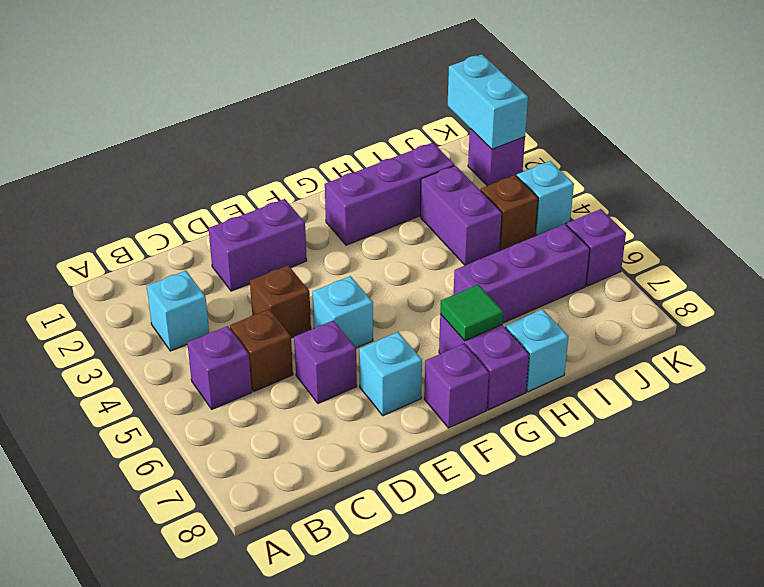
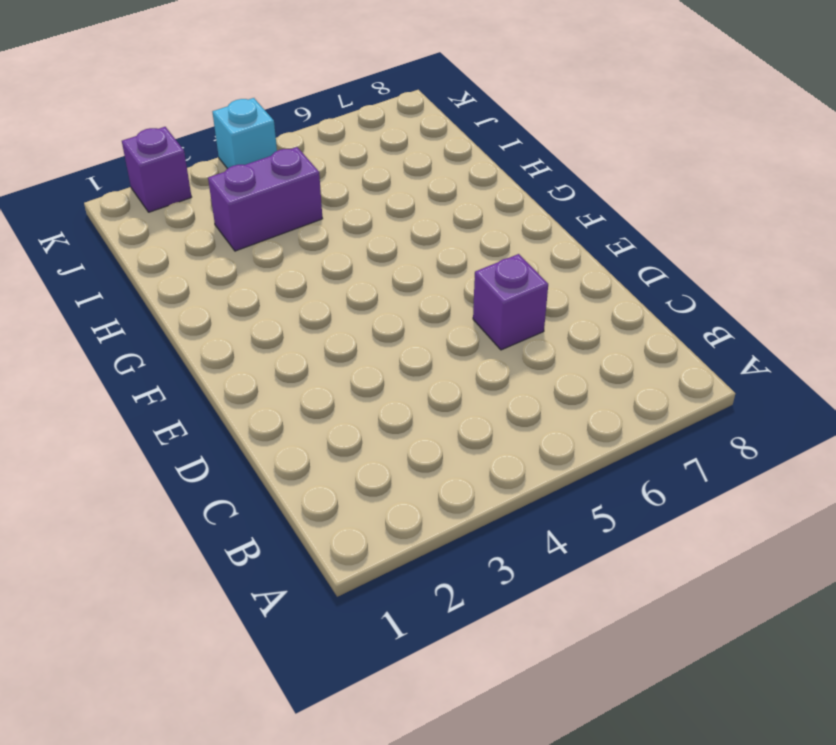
none -> cyan brick B3 level 1
none -> purple brick B5 level 1
none -> brown brick C5 level 1

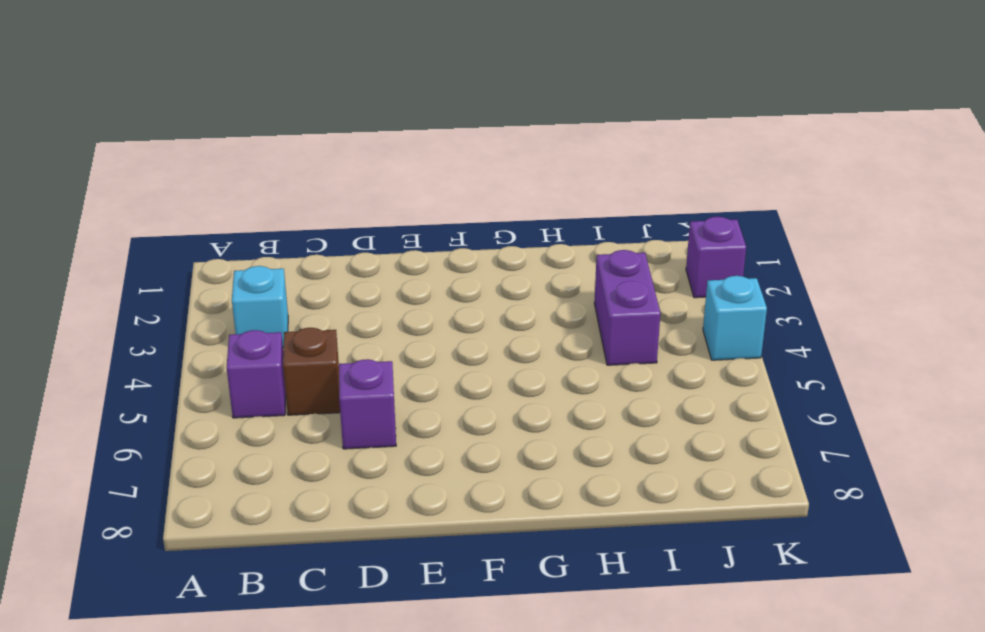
none -> purple brick D2:E2 level 1
none -> brown brick D4 level 1
none -> cyan brick E5 level 1

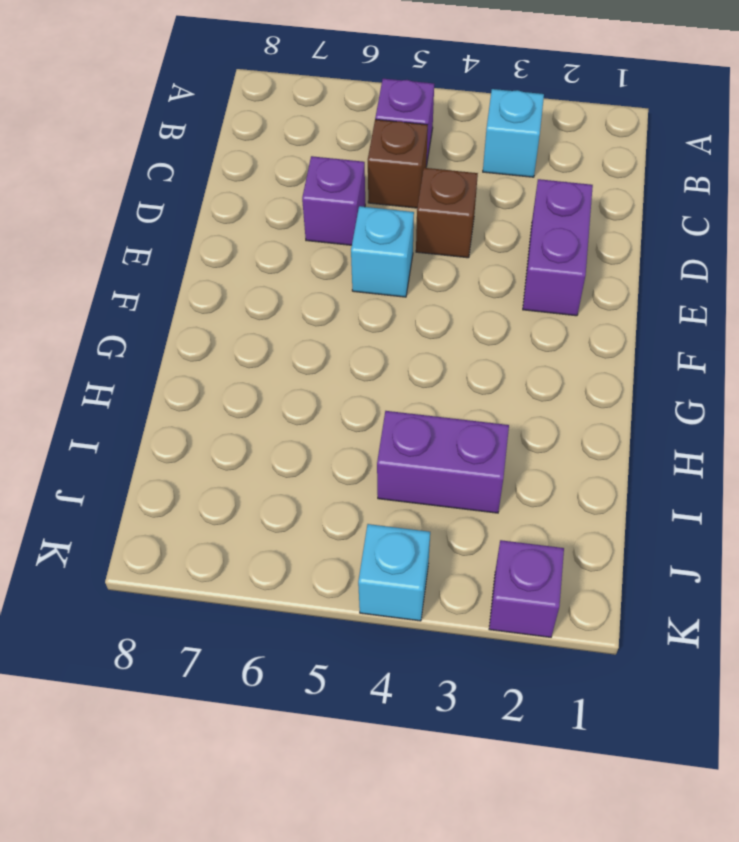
none -> cyan brick E7 level 1
none -> purple brick F8 level 1
none -> purple brick G2:I2 level 1

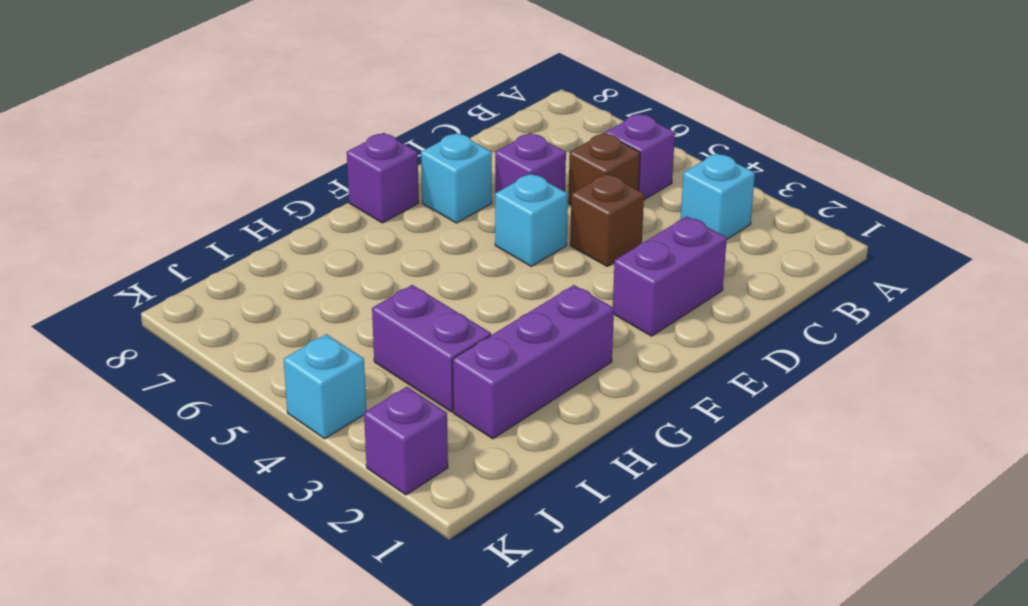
none -> purple brick G7:G8 level 1
none -> purple brick H6:J6 level 1
none -> cyan brick H8 level 1

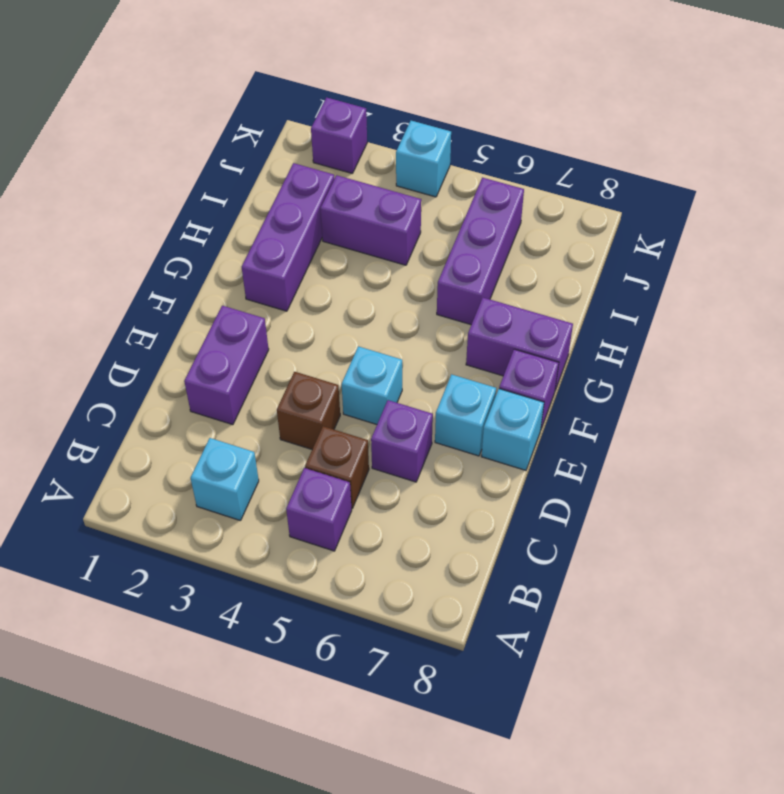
cyan brick E8 level 1 -> cyan brick H8 level 1
none -> brown brick J4 level 1
none -> purple brick K6 level 1
none -> green tile G7 level 2

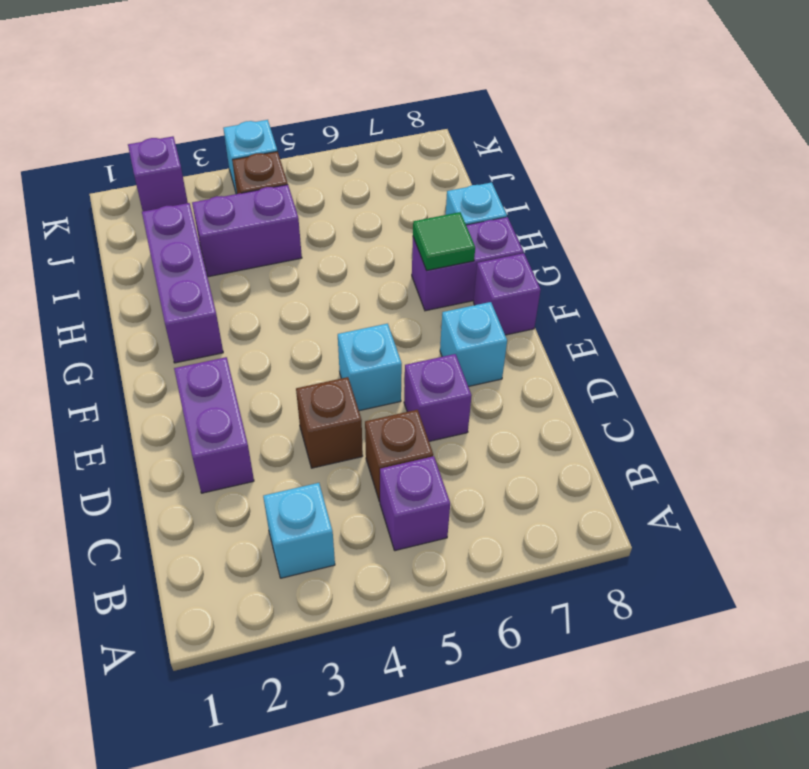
none -> purple brick H6:J6 level 1
none -> purple brick K6 level 1
none -> cyan brick K1:K2 level 2

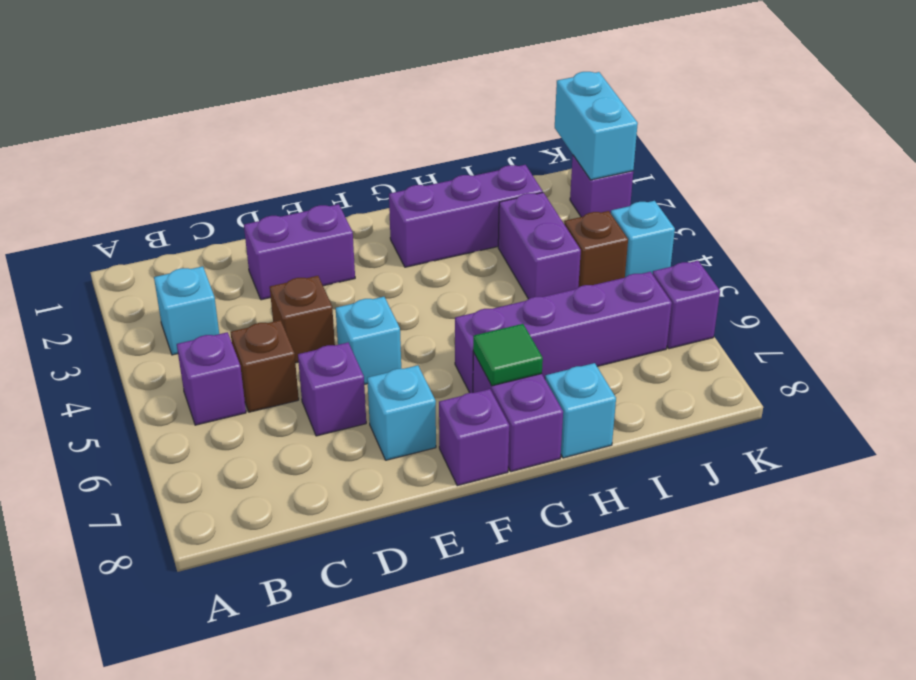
purple brick G6:J6 level 1 -> purple brick H6:J6 level 1

